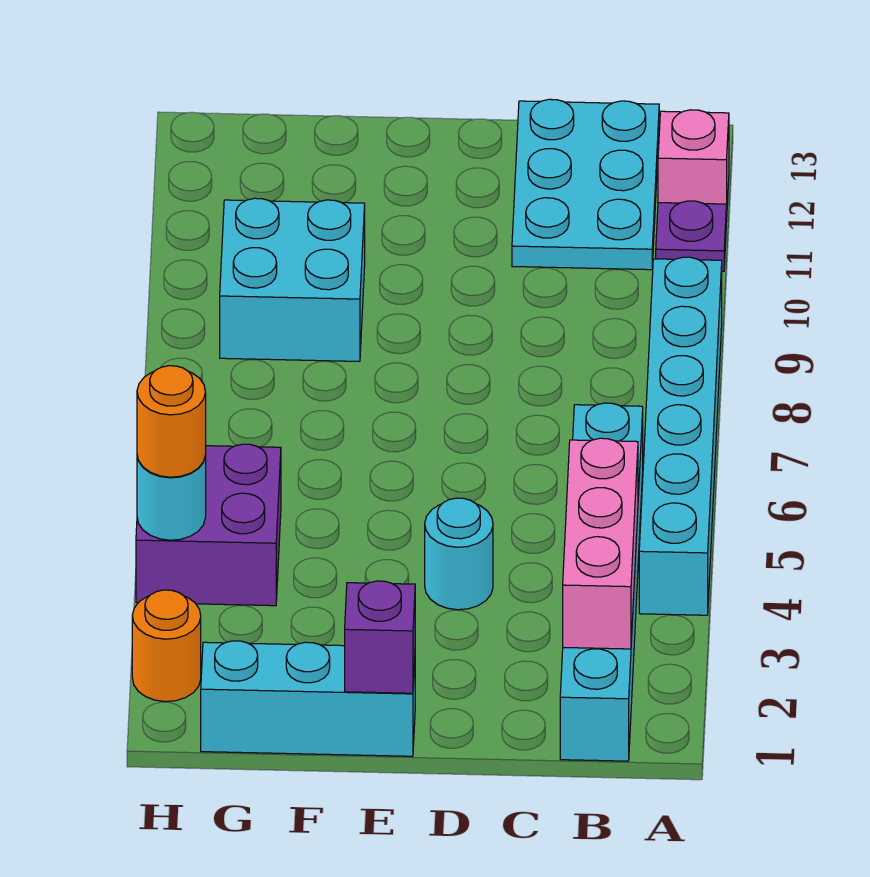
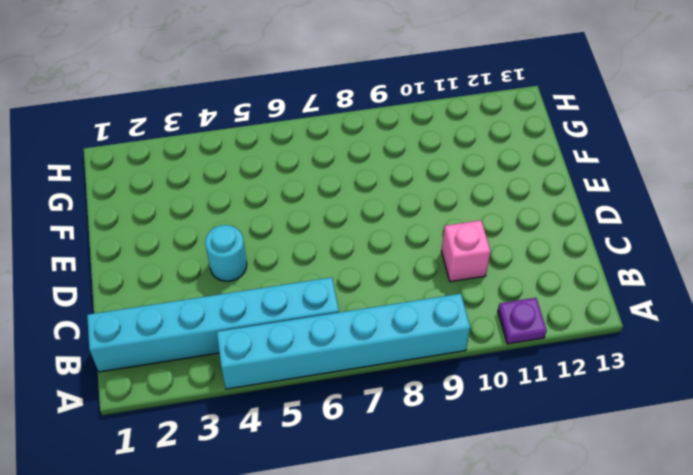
pink brick C10 level 1 -> pink brick A12 level 1
none -> cyan plate B11:C13 level 1
none -> cyan brick E1:G1 level 1
none -> cyan brick F9:G10 level 1

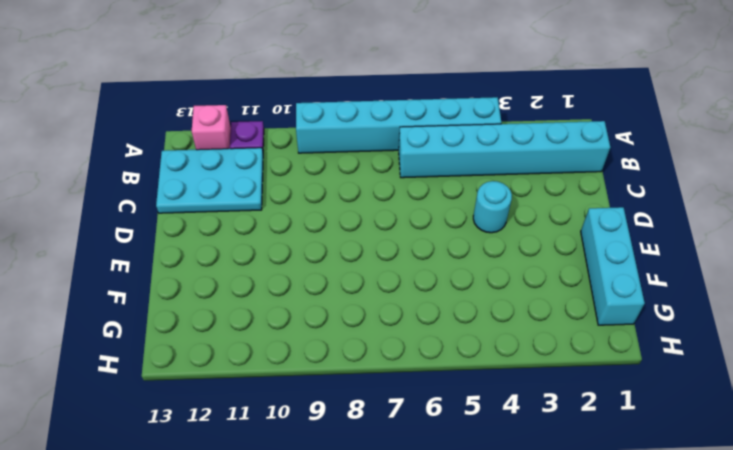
none -> cyan brick F9:G10 level 1
none -> purple brick G4:H5 level 1
none -> orange round brick H2 level 1

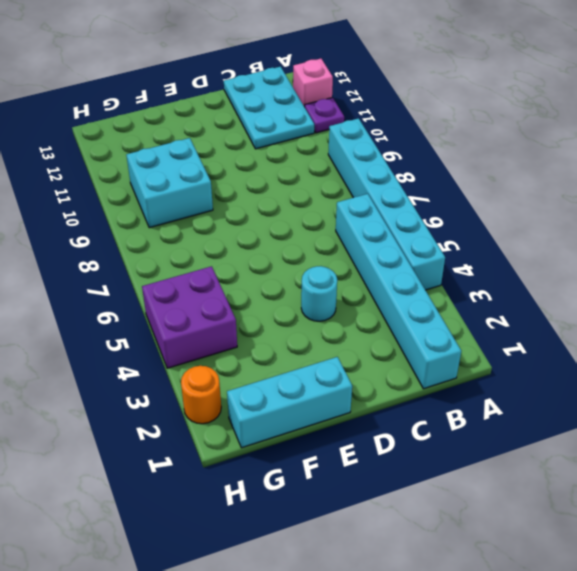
none -> pink brick B2:B4 level 2
none -> purple brick E1 level 2
none -> cyan round brick H4 level 2

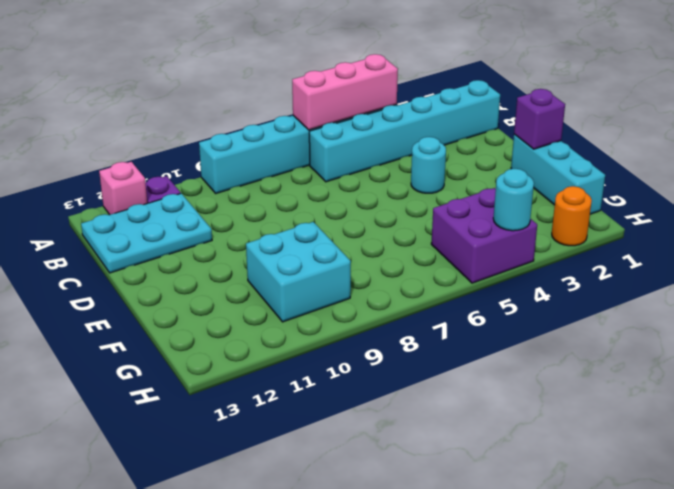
pink brick A4:A6 level 2 -> pink brick B2:B4 level 2
none -> orange round brick H4 level 3

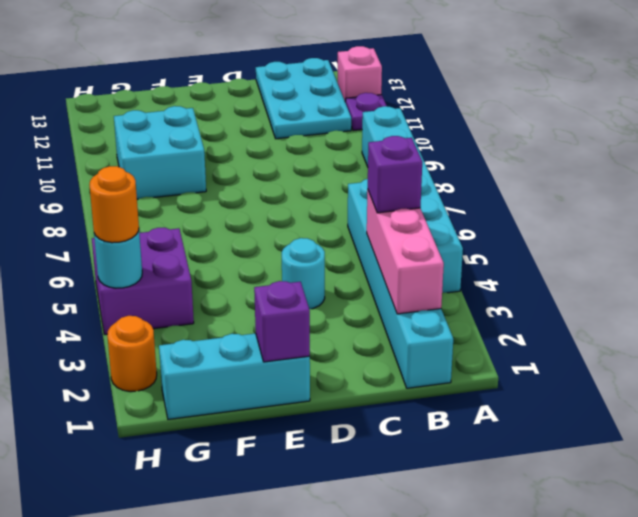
purple brick B4 level 3 -> none

